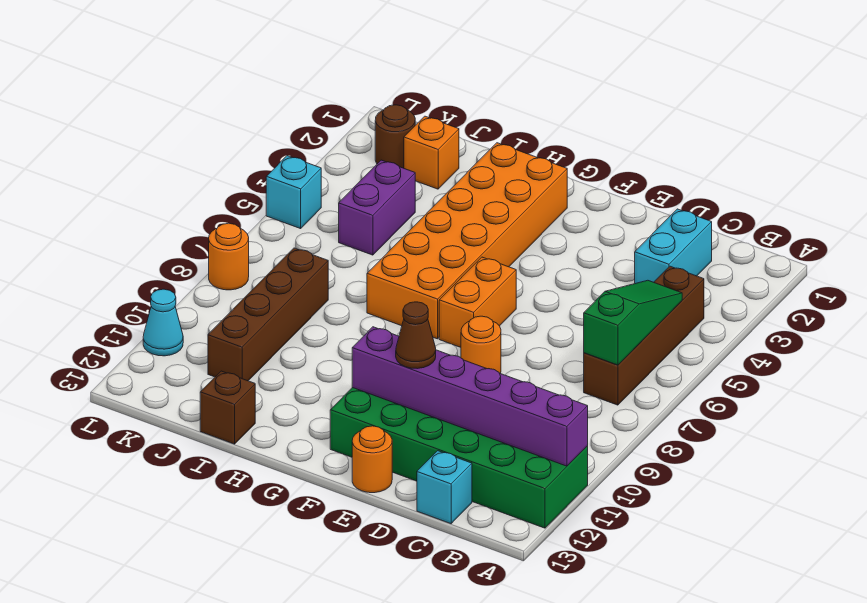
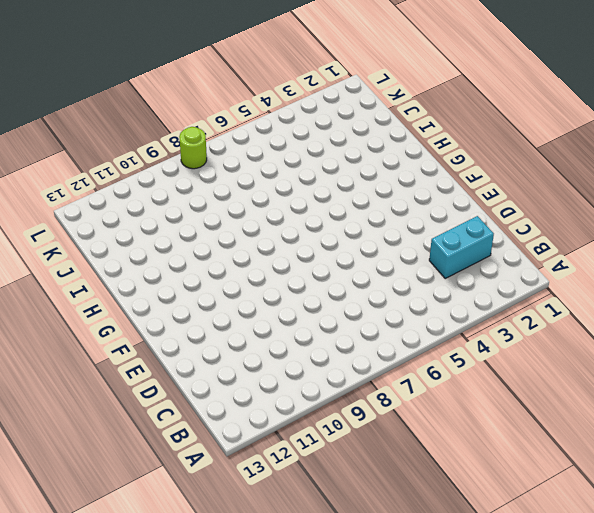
lime round brick L8 level 1 -> orange round brick L8 level 1
none -> green brick A11:F12 level 1
none -> brown brick B4:B7 level 1
none -> cyan brick C13 level 1

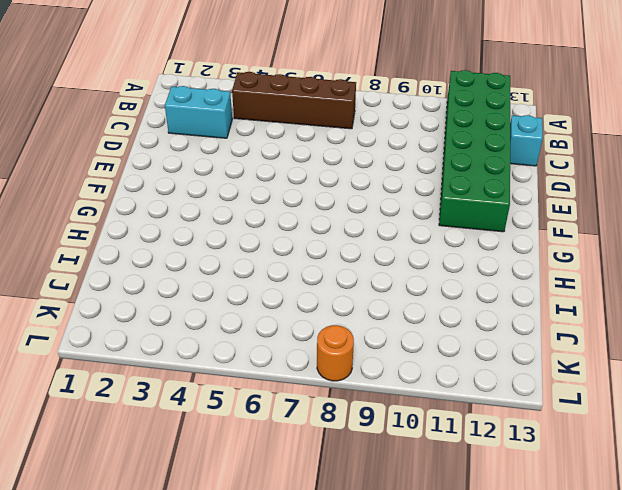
none -> orange round brick E8 level 1
none -> orange round brick E13 level 1
none -> orange brick F6:F7 level 1

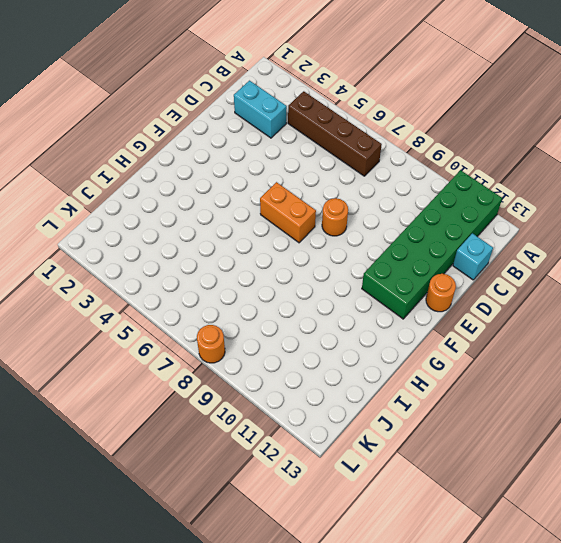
none -> orange brick G2:H7 level 1
none -> brown brick I13 level 1
none -> orange brick J2 level 1

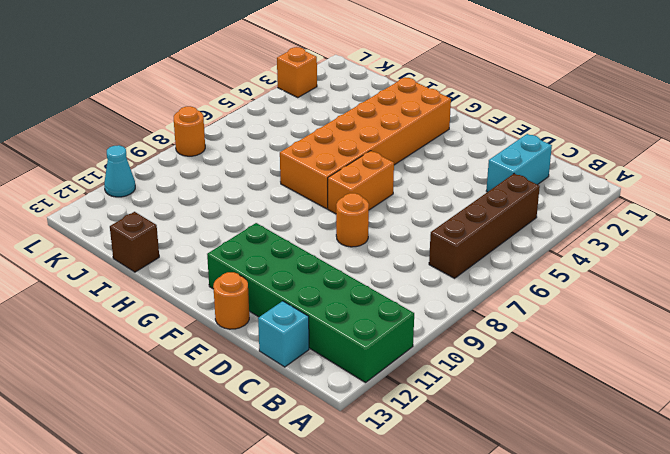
orange brick L3 level 1 -> orange brick J2 level 1
none -> purple brick J4:J5 level 1
none -> brown brick J8:J11 level 1
none -> brown round brick K2 level 1

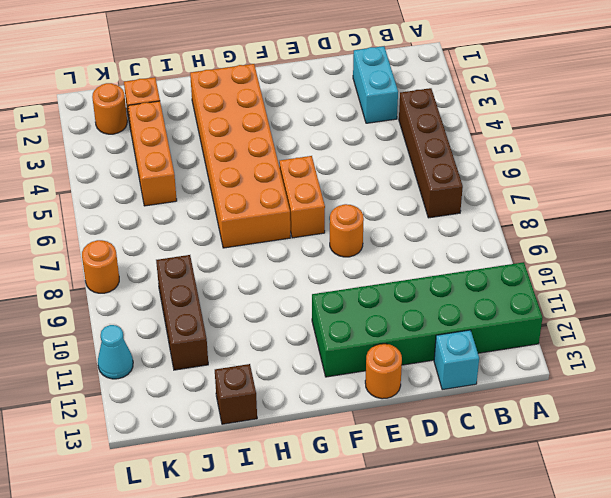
orange brick J3:J5 level 1 -> purple brick J4:J5 level 1
brown brick J9:J11 level 1 -> brown brick J8:J11 level 1
orange round brick K2 level 1 -> brown round brick K2 level 1
none -> cyan brick L5 level 1
none -> purple brick A11:F11 level 2
none -> green slope B5:B7 level 2 top 7

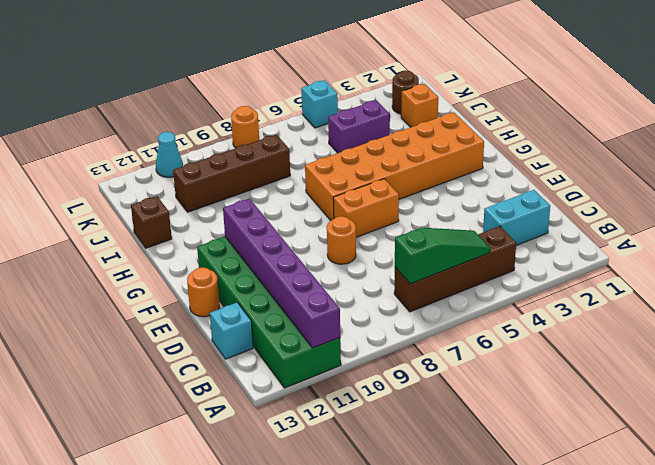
none -> brown cone E11 level 3

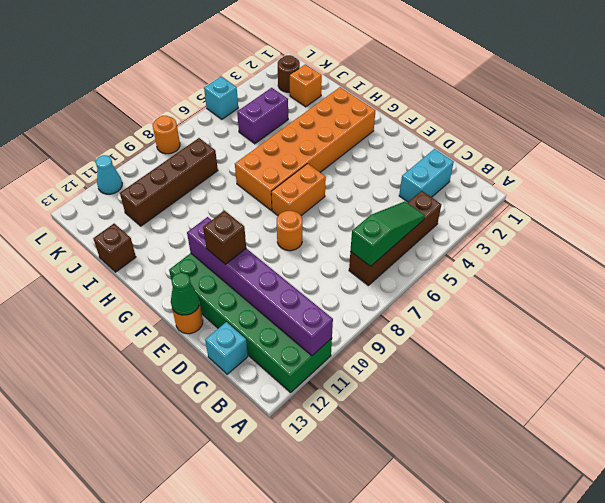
brown brick E11 level 3 -> brown cone E11 level 3
green cone E13 level 2 -> none

